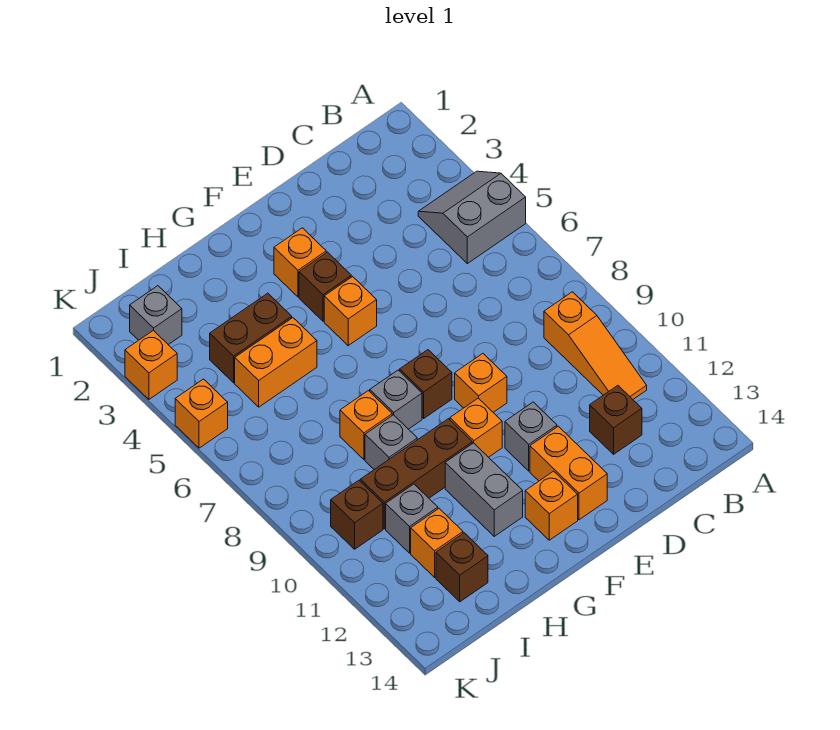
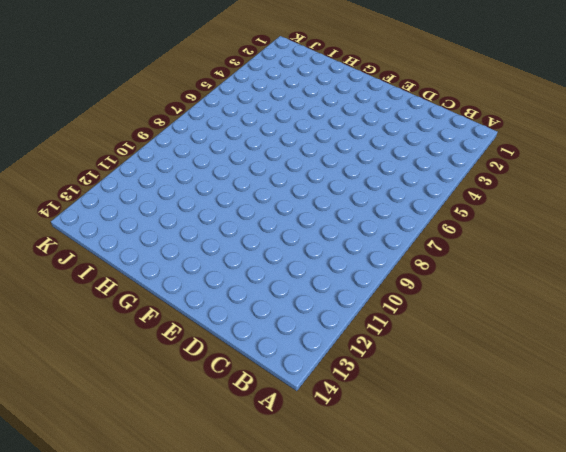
none -> grey slope A4:B5 level 1 top 5
none -> orange slope B9:B11 level 1 top 9
none -> brown brick C12 level 1

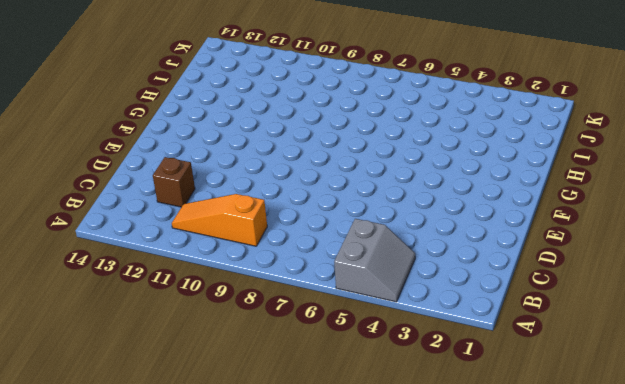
none -> orange brick E9 level 1
none -> grey brick E11 level 1
none -> orange brick E12:E13 level 1

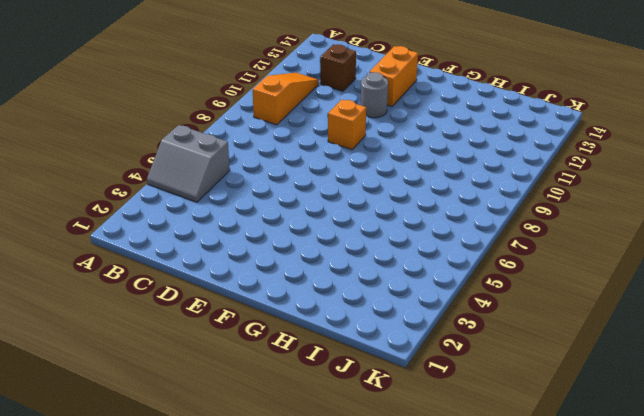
grey round brick E11 level 1 -> grey brick E11 level 1
none -> orange brick F3 level 1
none -> brown brick F4 level 1
none -> orange brick F5 level 1

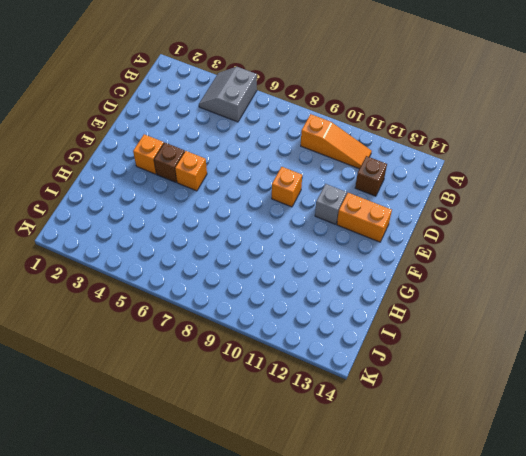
none -> brown brick F8 level 1
none -> orange brick F10 level 1
none -> orange brick F13 level 1

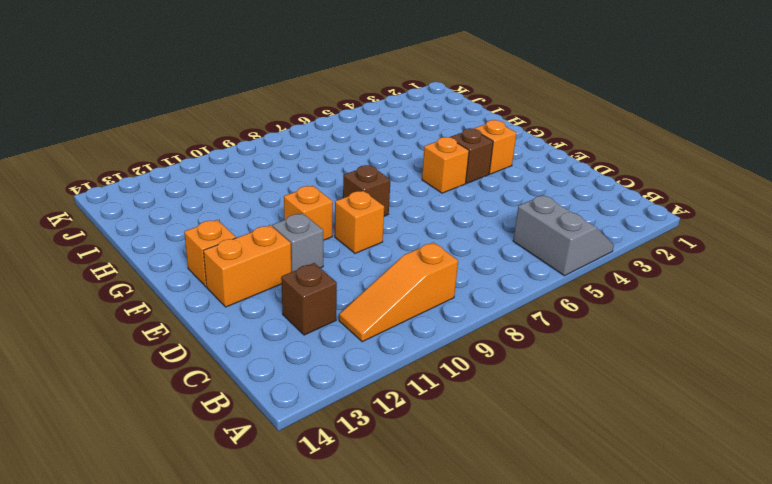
none -> grey brick G8 level 1
none -> brown brick G10:I10 level 1
none -> grey brick G11:G12 level 1

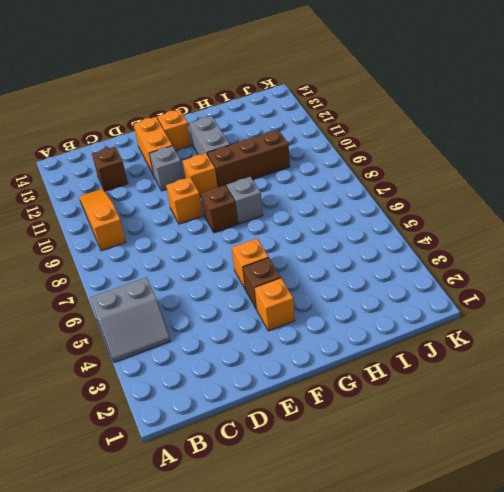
none -> brown brick H4:I4 level 1
none -> orange brick H5:I5 level 1
none -> orange brick H8 level 1

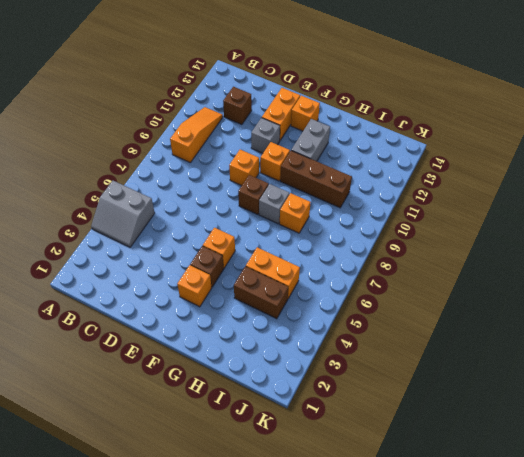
none -> grey brick H9 level 1
none -> grey brick I11 level 1
none -> orange brick I12 level 1

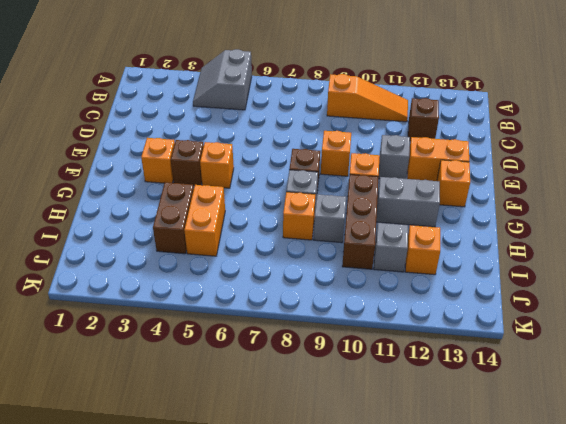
none -> brown brick I13 level 1
none -> grey brick J2 level 1
none -> brown brick J10 level 1

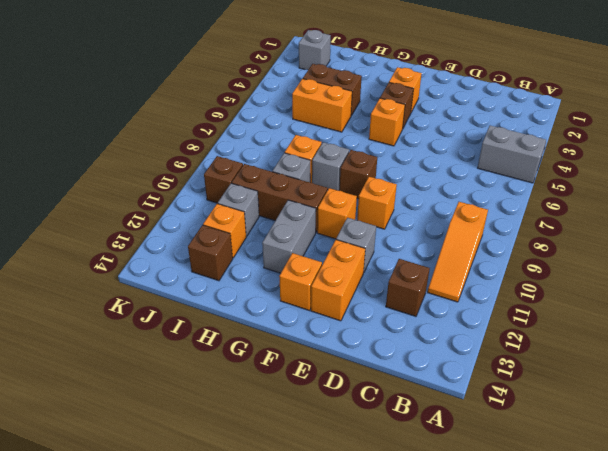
none -> orange brick K3 level 1
none -> orange brick K5 level 1

